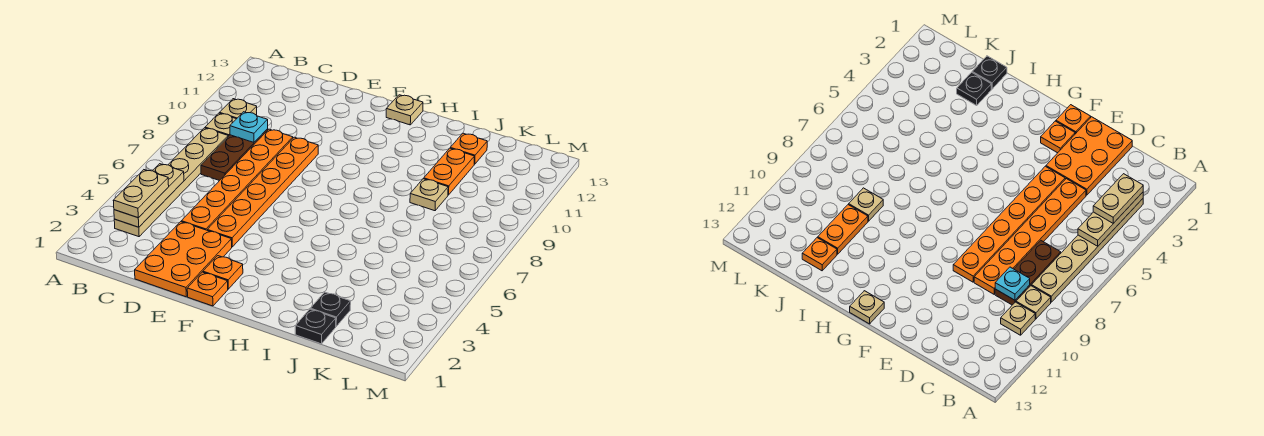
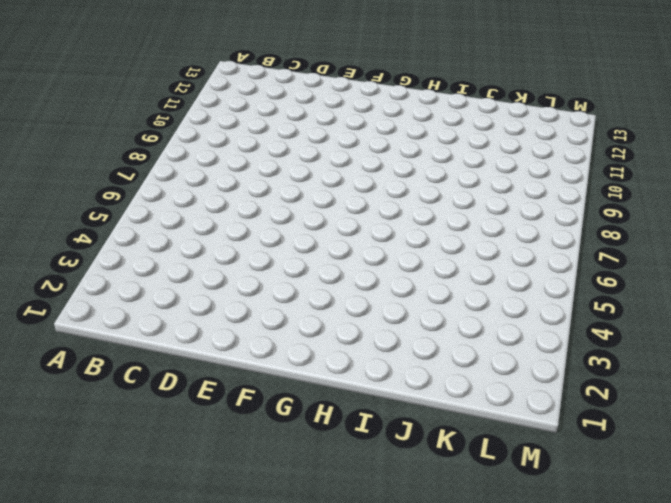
none -> tan plate B3:B8 level 1
none -> tan plate B9 level 1
none -> tan plate B10 level 1

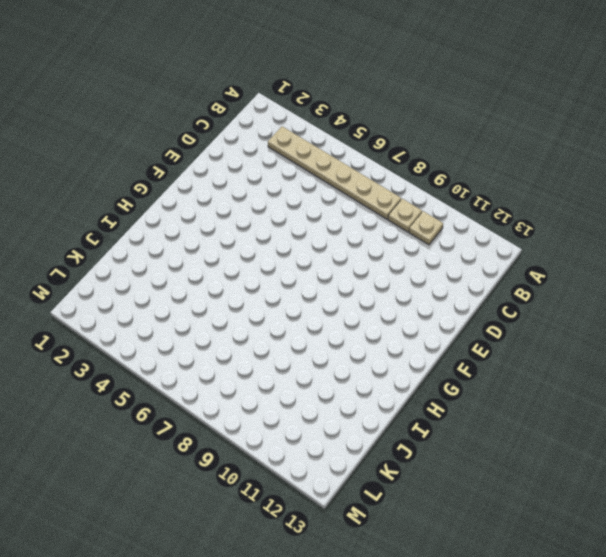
none -> brown plate C7:C9 level 1
none -> orange plate D1:E3 level 1
none -> orange plate D4:D9 level 1

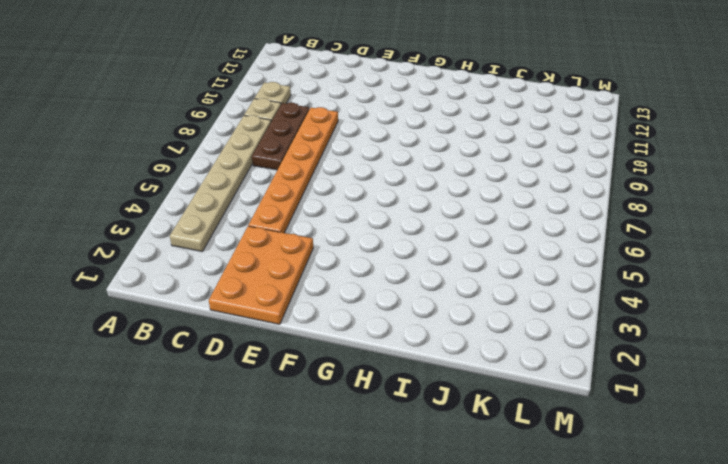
none -> orange plate E4:E9 level 1
none -> orange plate F1 level 1
none -> orange plate F2 level 1

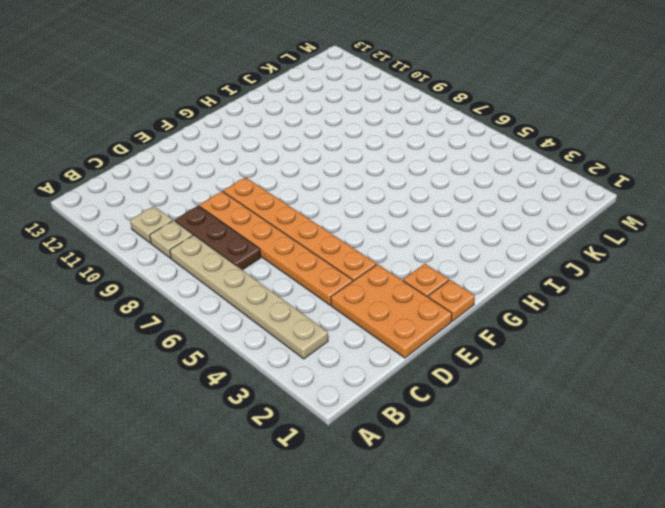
none -> tan plate G13 level 1
none -> black plate J1 level 1
none -> black plate J2 level 1

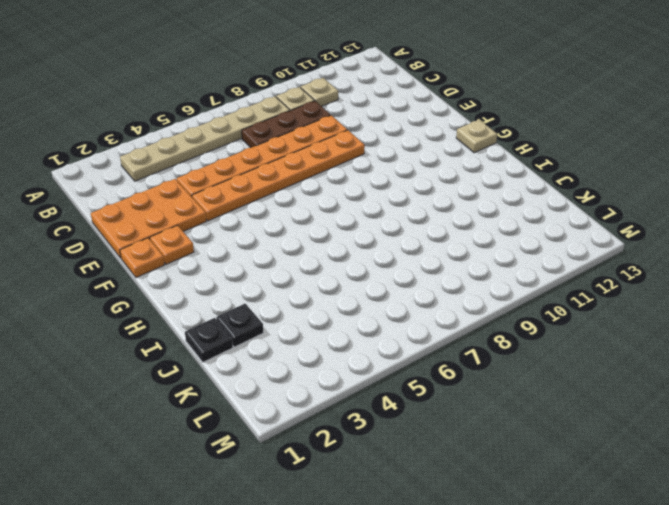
none -> tan plate J9 level 1
none -> orange plate J10:J11 level 1
none -> orange plate J12 level 1

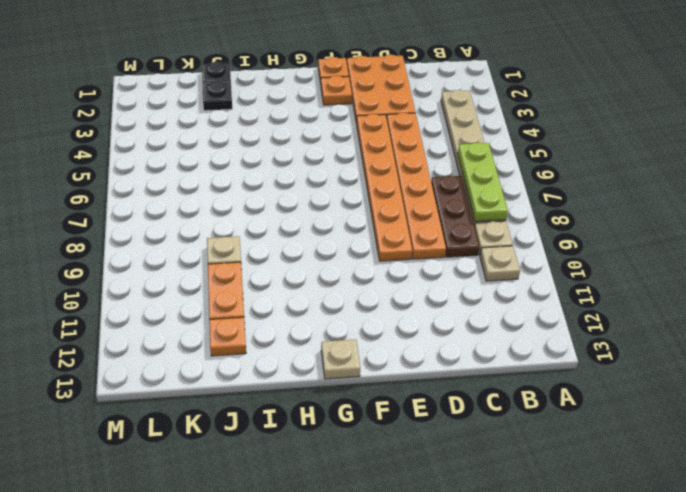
lime plate B6:B8 level 2 -> none
none -> tan plate B3:B5 level 2
none -> cyan plate C9 level 2
none -> tan plate B3:B4 level 3

